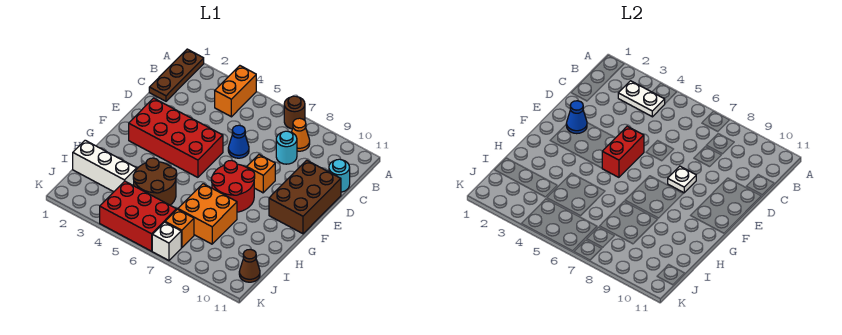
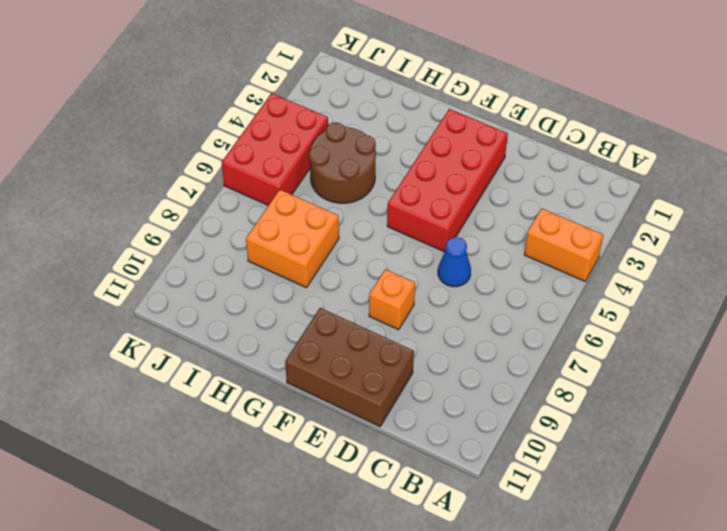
none -> brown plate A1:C1 level 1
none -> brown round brick A7 level 1
none -> orange cone B8 level 1

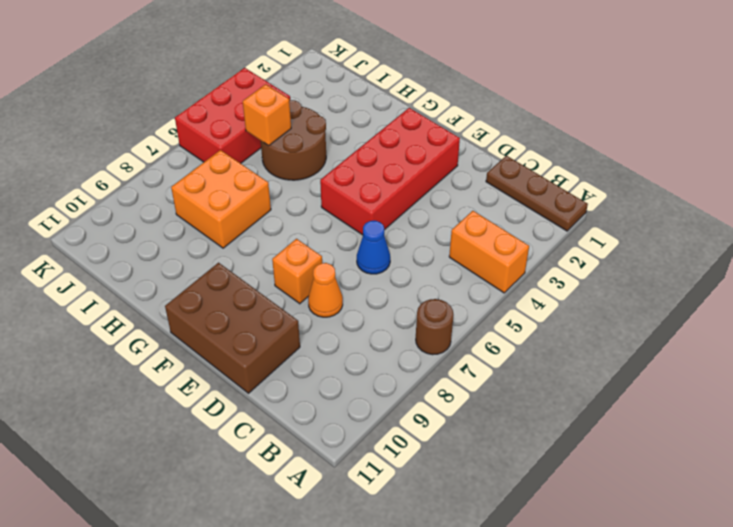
orange cone D8 level 1 -> orange cone B8 level 1
orange brick I5 level 2 -> orange brick J7 level 1
none -> cyan round brick C8 level 1
none -> cyan round brick C11 level 1
none -> red round brick F7:G8 level 1

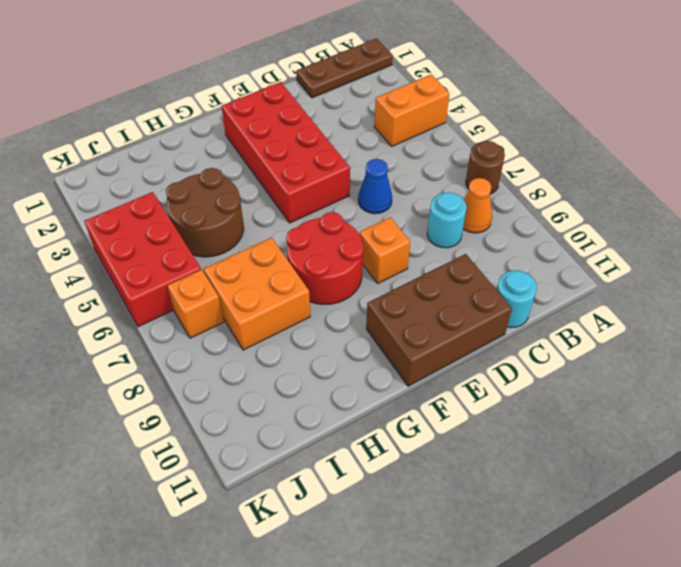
none -> white brick I1:I3 level 1
none -> brown cone J11 level 1
none -> white brick K7 level 1

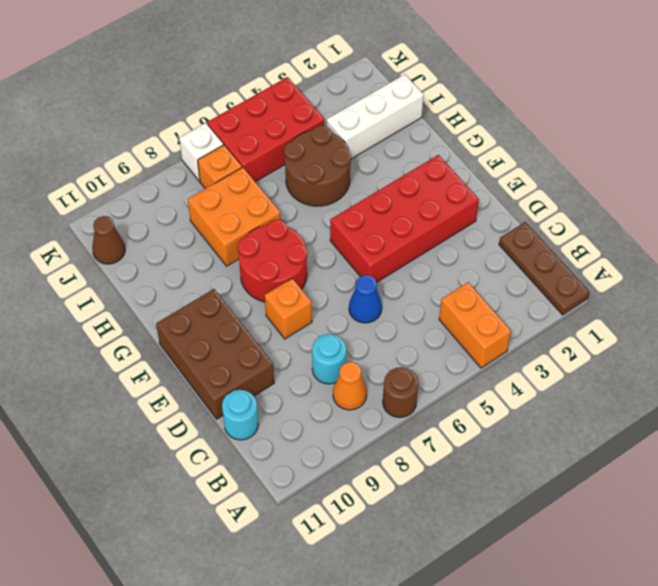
none -> white plate B3:B4 level 2
none -> blue cone E2 level 2
none -> red brick E5:F5 level 2

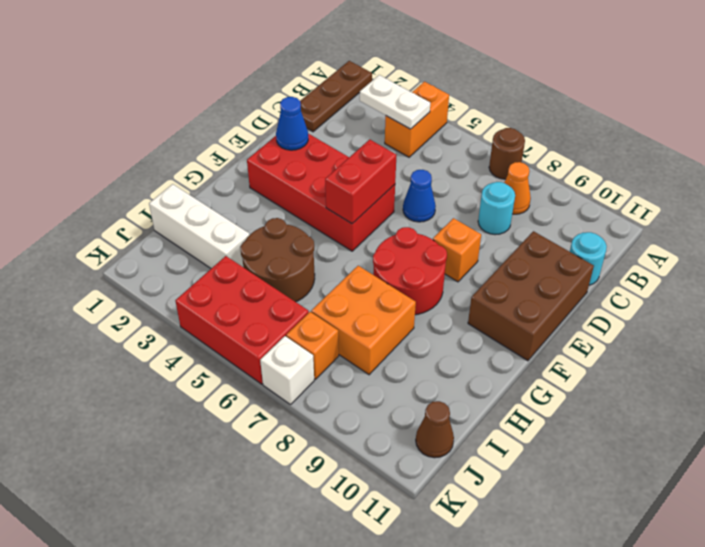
none -> white plate E8 level 2

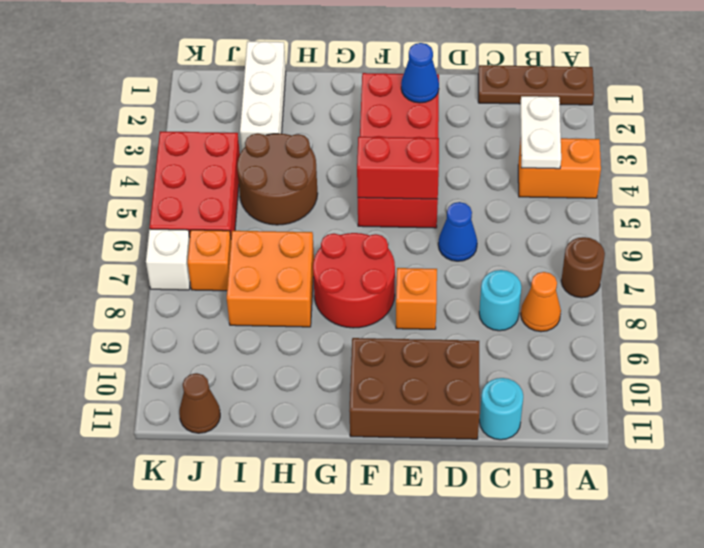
none -> white plate E8 level 2

